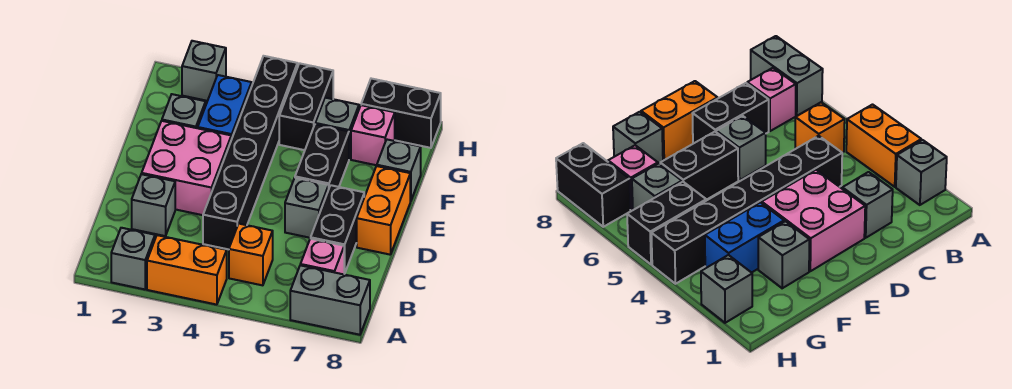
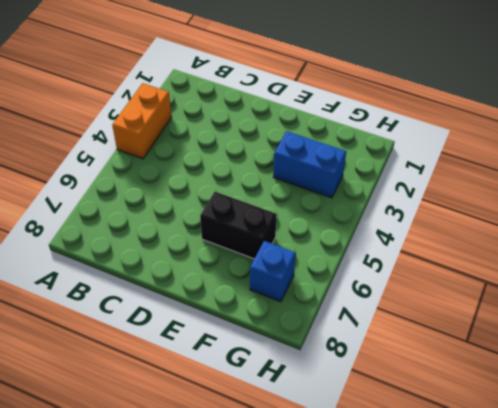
blue brick G7 level 1 -> pink brick G7 level 1
none -> grey brick A2 level 1
none -> grey brick A7:A8 level 1
none -> orange brick B5 level 1

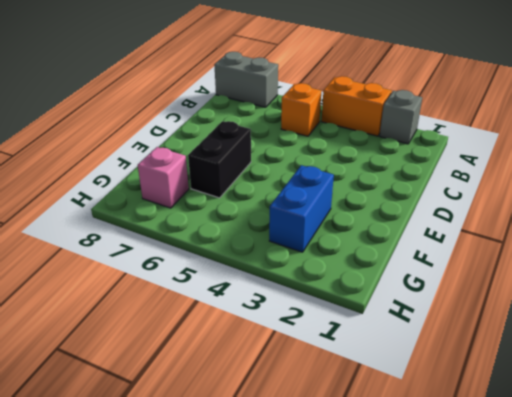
none -> pink brick B7 level 1
none -> grey brick C2 level 1
none -> black brick C4:H4 level 1

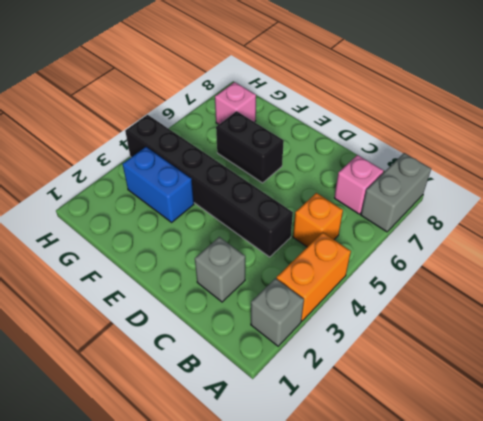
none -> black brick C7:D7 level 1
none -> pink brick D2:E3 level 1
none -> grey brick D6 level 1

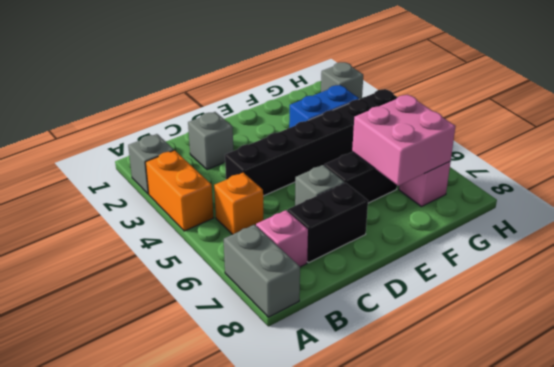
pink brick F6:G7 level 2 -> pink brick D2:E3 level 1
none -> orange brick D8:E8 level 1
none -> grey brick F2 level 1
none -> grey brick F8 level 1

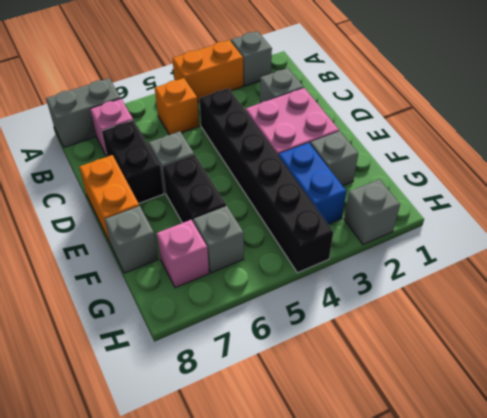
none -> black brick G5:H5 level 1
none -> black brick H7:H8 level 1

